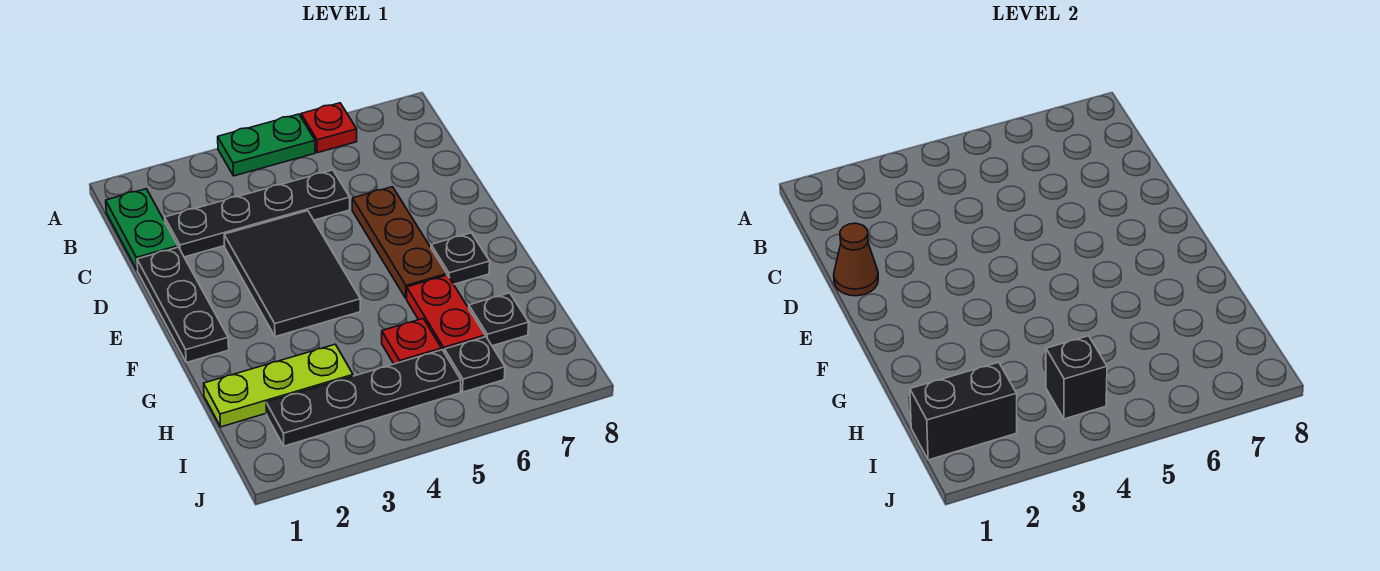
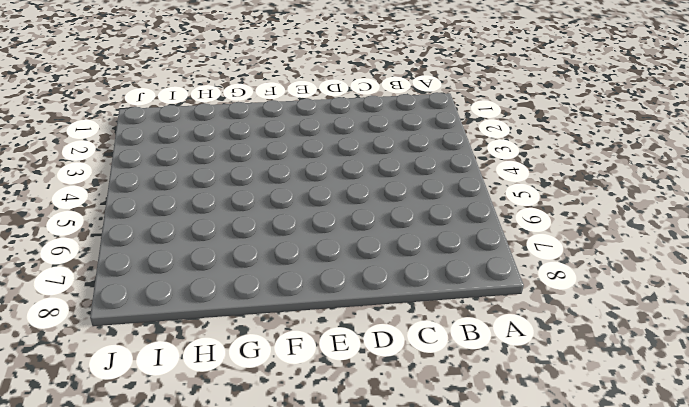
none -> green plate A4:A5 level 1
none -> red plate A6 level 1
none -> green plate B1:C1 level 1

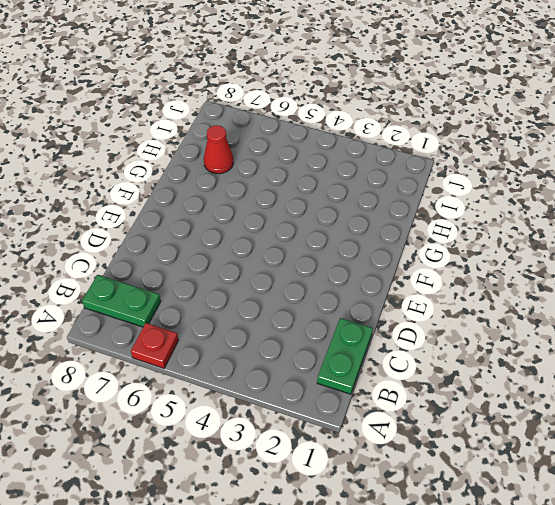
green plate B7:B8 level 1 -> green plate A4:A5 level 1
red cone H7 level 1 -> black plate H7 level 1
none -> black plate C2:C5 level 1
none -> black plate D1:F1 level 1
none -> black tile D3:F4 level 1

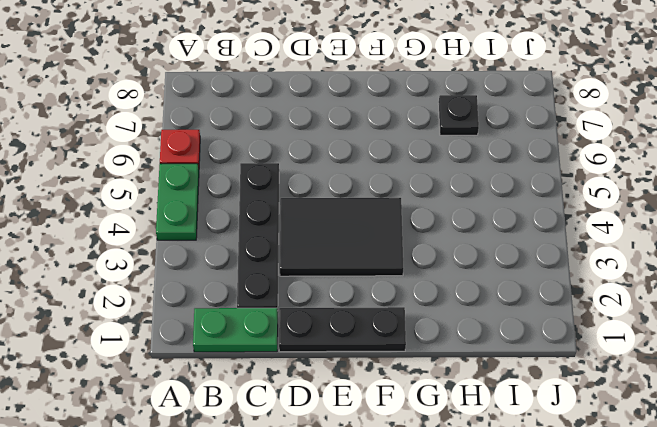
none -> brown plate D6:F6 level 1
none -> black plate F7 level 1
none -> red plate G6:H6 level 1

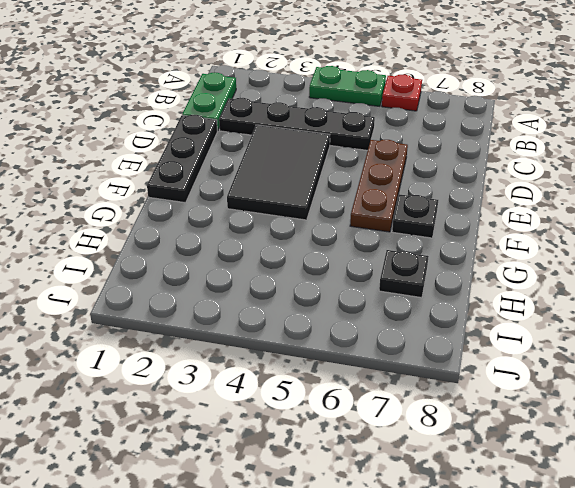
none -> red plate G6:H6 level 1
none -> lime plate H1:H3 level 1
none -> red plate H5 level 1

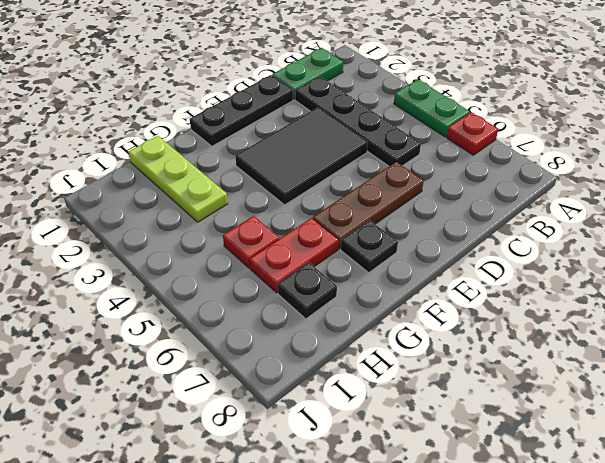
none -> black plate I2:I5 level 1
none -> black plate I6 level 1
none -> brown cone D1 level 2

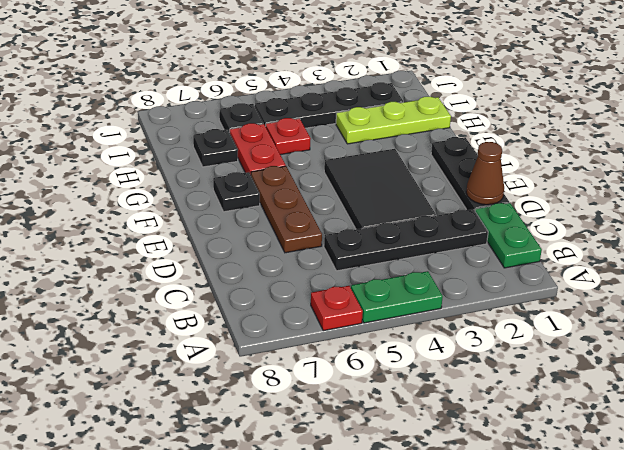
none -> black brick I1:I2 level 2
none -> black brick I4 level 2

